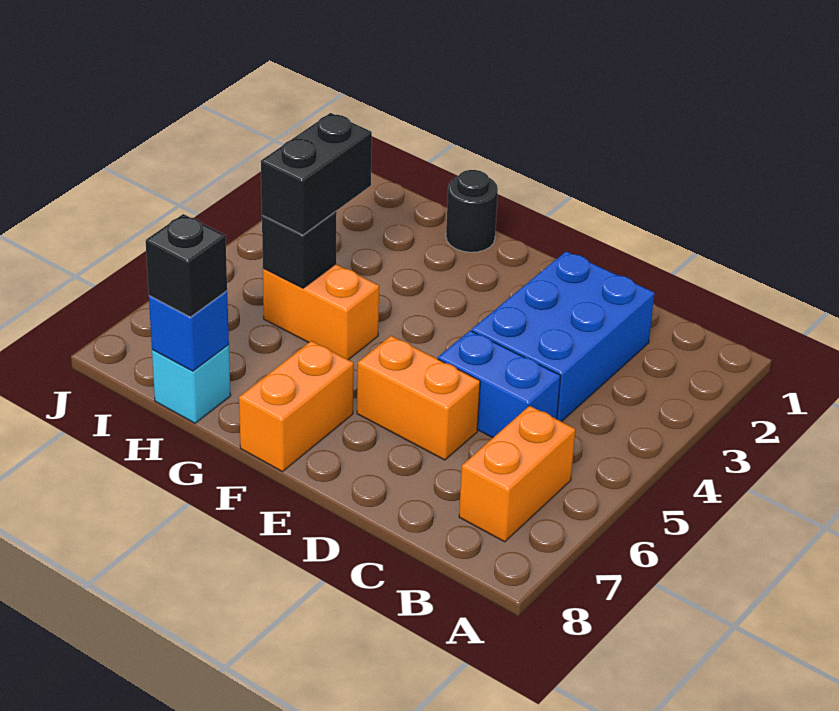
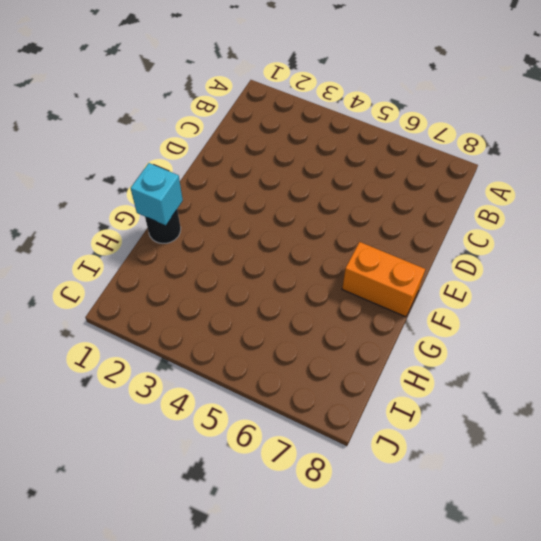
cyan brick G1 level 2 -> cyan brick H8 level 1
none -> orange brick B6:B7 level 1
none -> blue brick C2:D4 level 1
none -> blue brick C5:D5 level 1

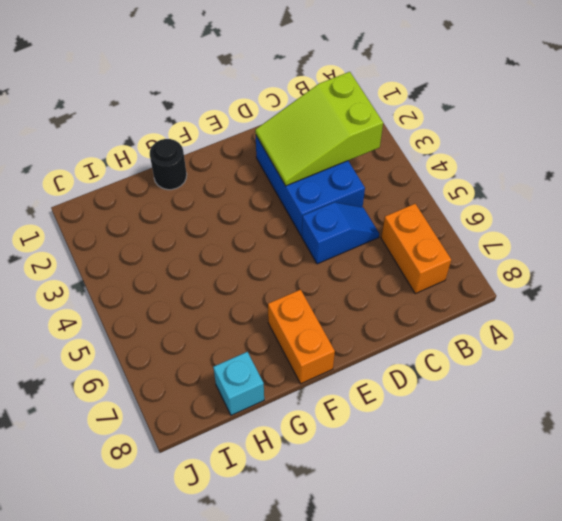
lime slope B2:D3 level 2 top B -> none
blue slope C5:D5 level 1 top D -> blue brick C5:D5 level 1
none -> orange brick D6:E6 level 1
none -> orange brick G5:H5 level 1
none -> black brick H5 level 2

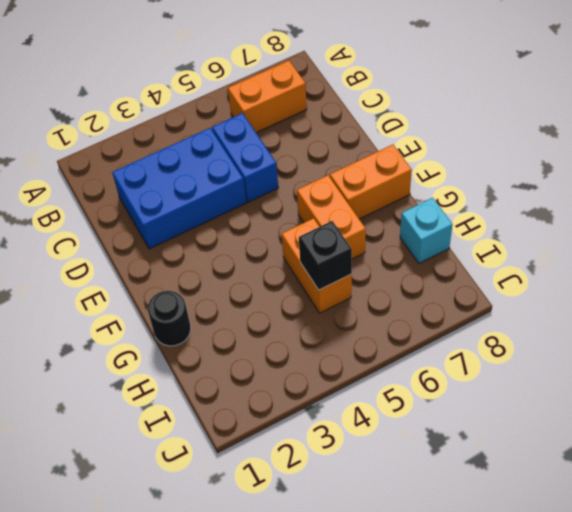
orange brick F6:G6 level 1 -> orange brick D6:E6 level 1
none -> blue brick H8 level 2
none -> black brick H4:H5 level 3
none -> black brick H8 level 3

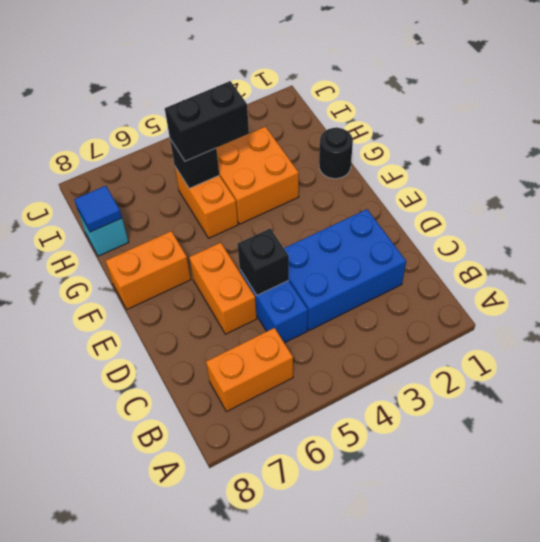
black brick D5 level 2 -> black brick H8 level 3
orange brick G3:H4 level 1 -> none
blue tile H8 level 2 -> blue brick H8 level 2

